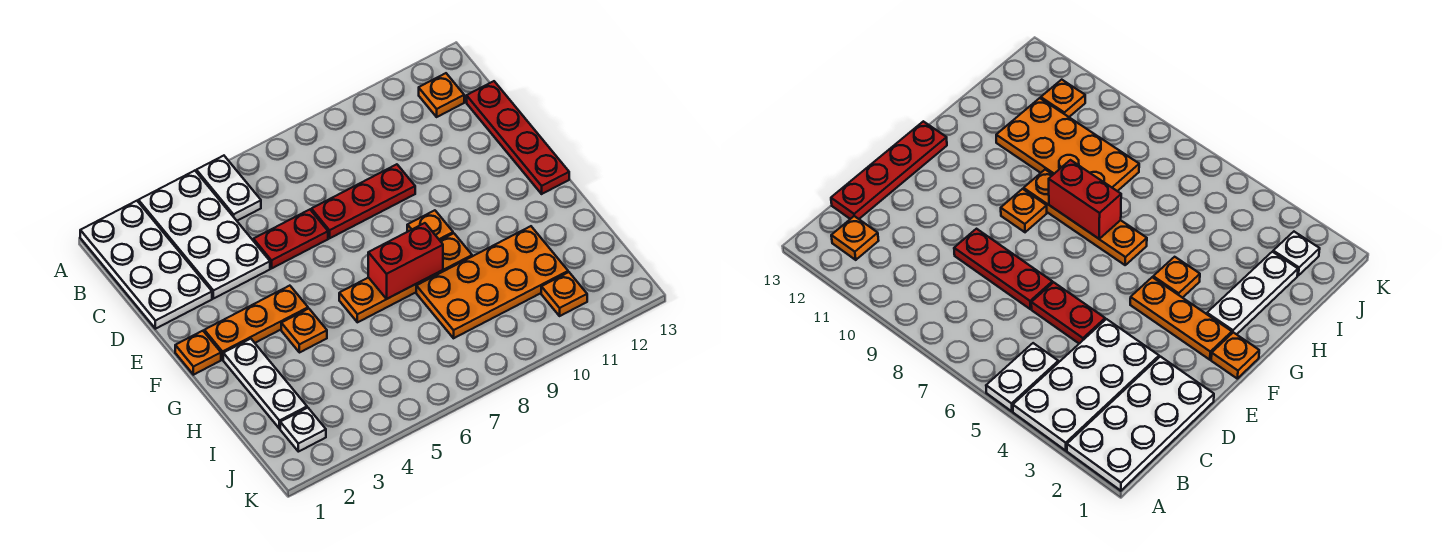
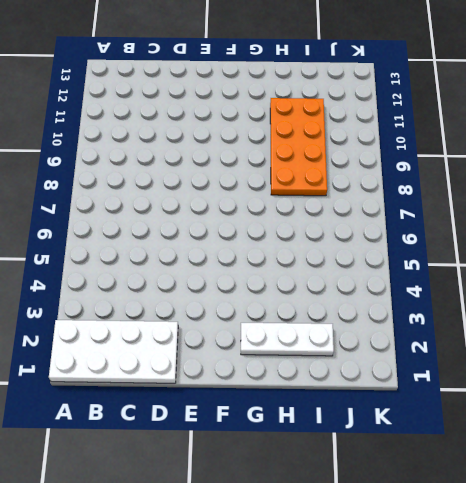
none -> white plate A3:D4 level 1
none -> white plate A5:B5 level 1
none -> orange plate B12 level 1

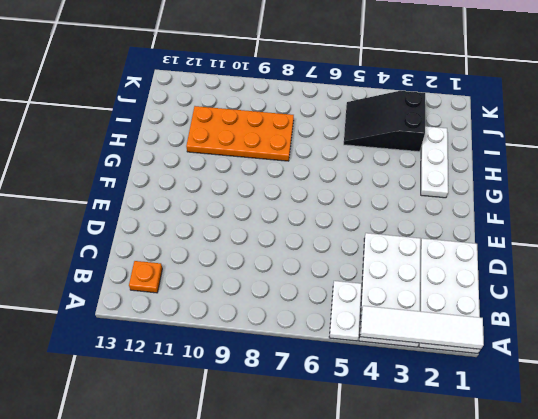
white tile A1:A4 level 2 -> none
black slope I3:J5 level 1 top 3 -> none
none -> red plate C13:F13 level 1
none -> red plate D5:D6 level 1
none -> red plate D7:D9 level 1

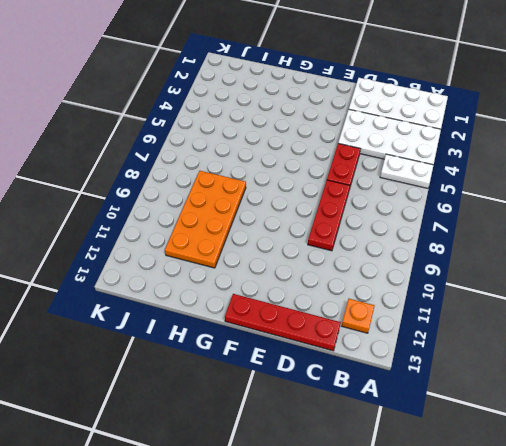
none -> orange plate F1 level 1
none -> orange plate F2:F4 level 1
none -> orange plate F9 level 1

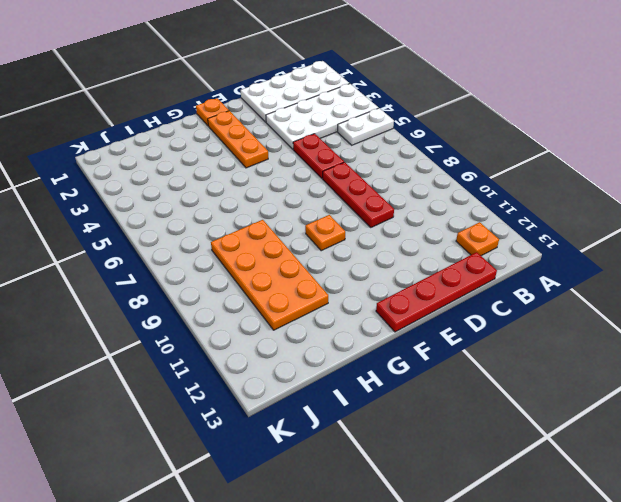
none -> white plate G2:I2 level 1
none -> orange plate G4 level 1
none -> orange plate G6:G9 level 1

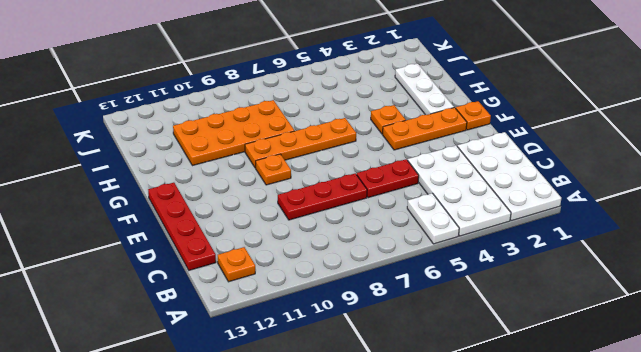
none -> white plate J2 level 1
none -> orange plate J11 level 1
none -> red brick G7:G8 level 2

